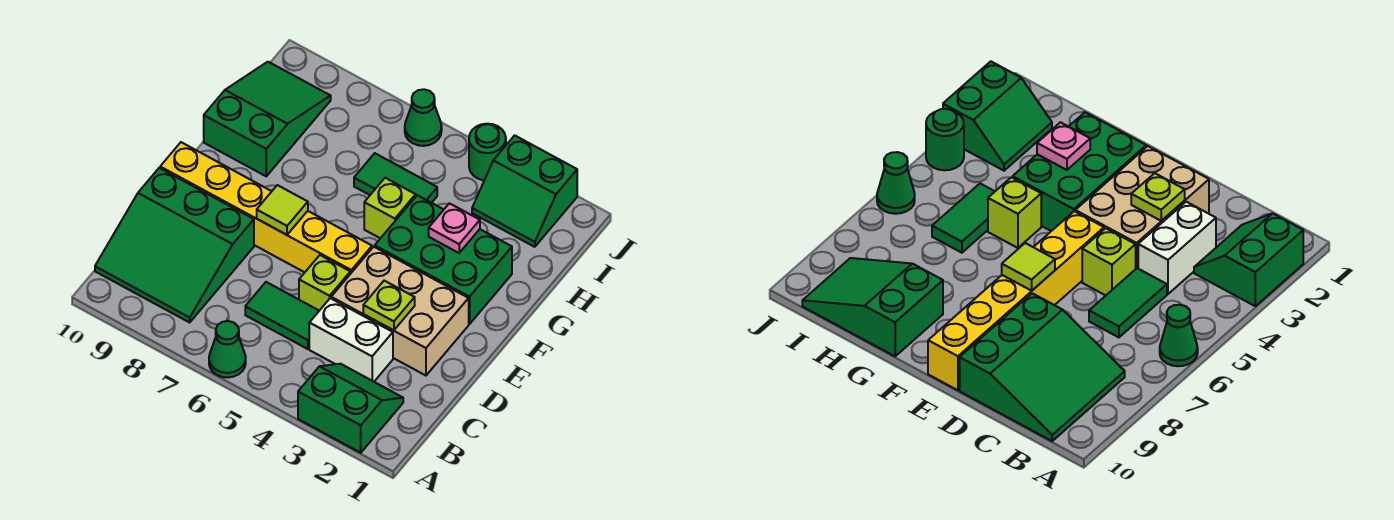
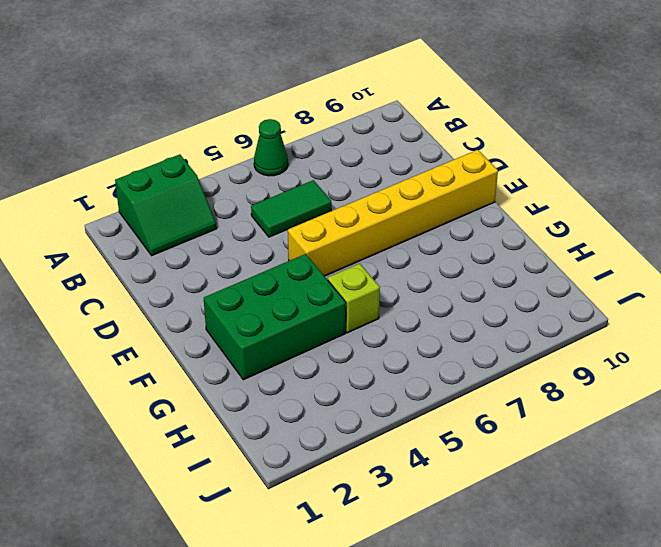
none -> green slope B8:D10 level 1 top D
none -> white brick C3:C4 level 1
none -> tan brick D2:E4 level 1

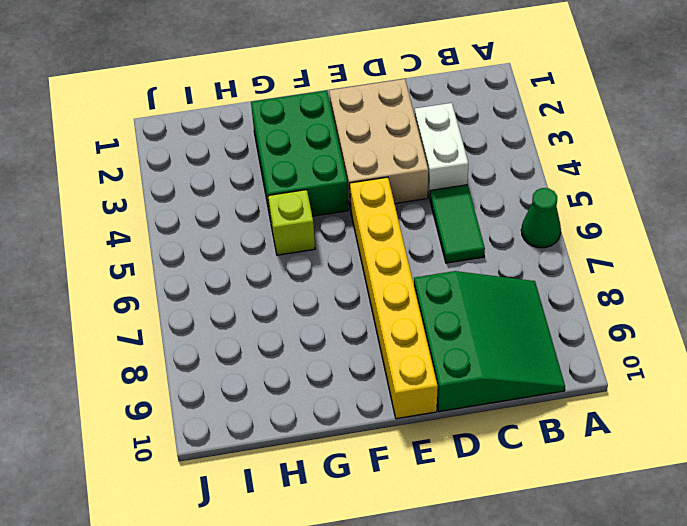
none -> green slope A2:B3 level 1 top A
none -> lime brick D5 level 1
none -> green slope G9:I10 level 1 top G

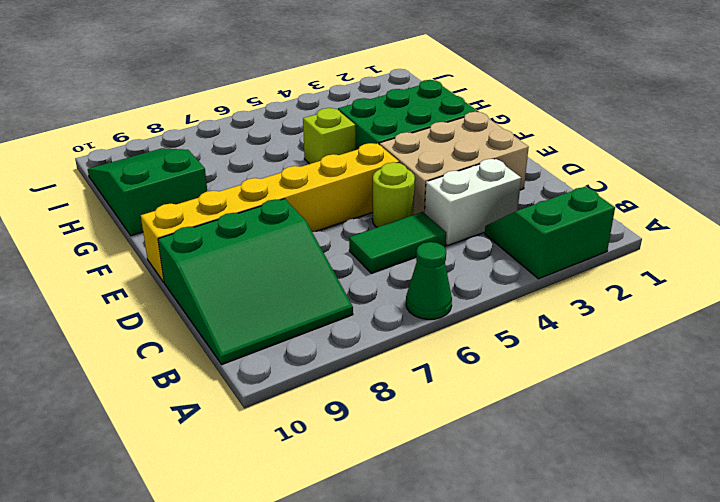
lime round brick D5 level 1 -> lime brick D5 level 1
none -> green tile H5:H6 level 1
none -> green slope I2:J3 level 1 top J
none -> green round brick J4 level 1

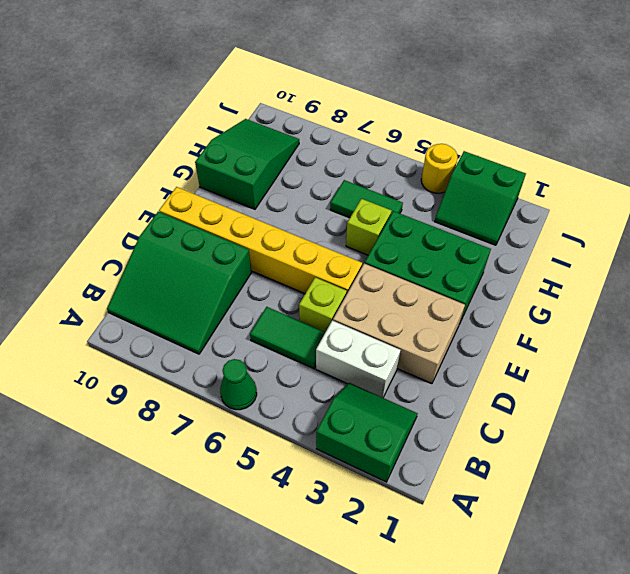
yellow round brick J4 level 1 -> green round brick J4 level 1
none -> green cone J6 level 1
none -> lime plate D3 level 2
none -> lime tile E7 level 2

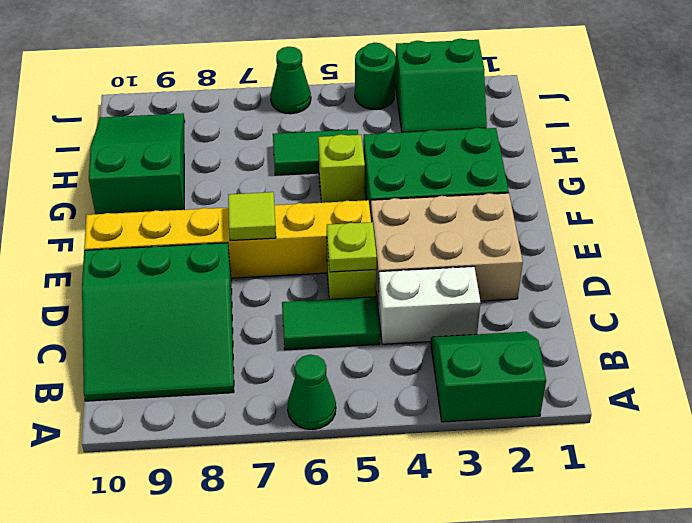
lime plate D5 level 2 -> lime plate D3 level 2
none -> pink plate G3 level 2

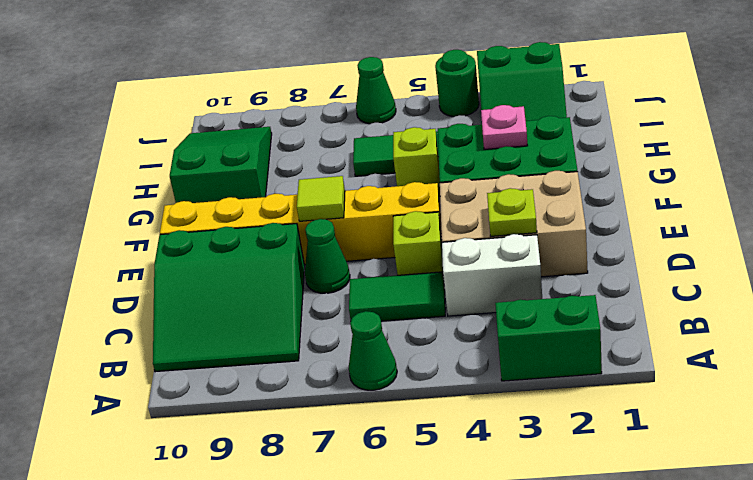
green cone D7 level 1 -> none

